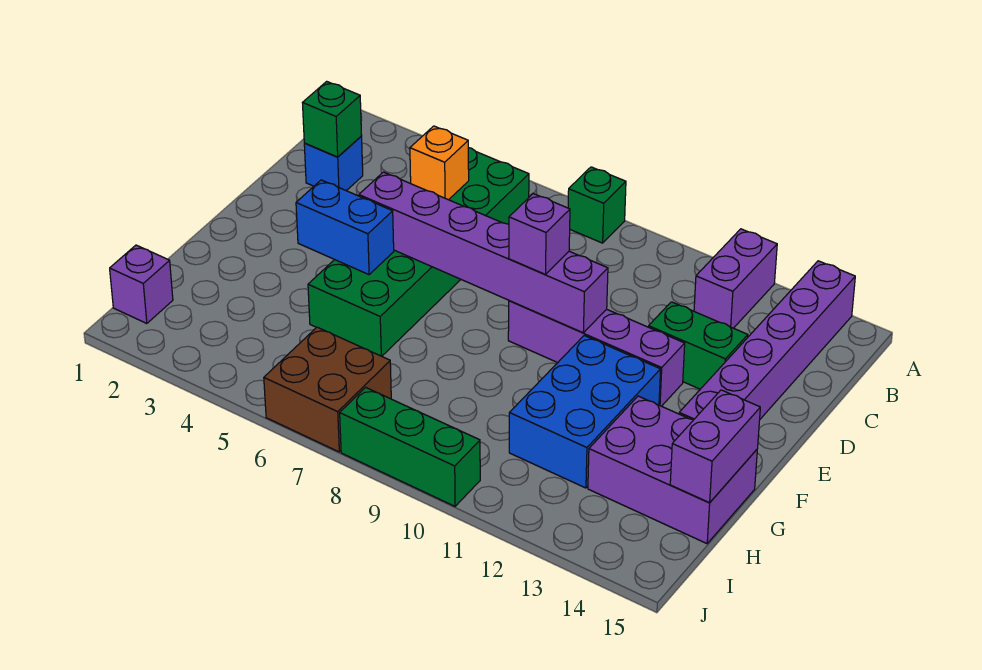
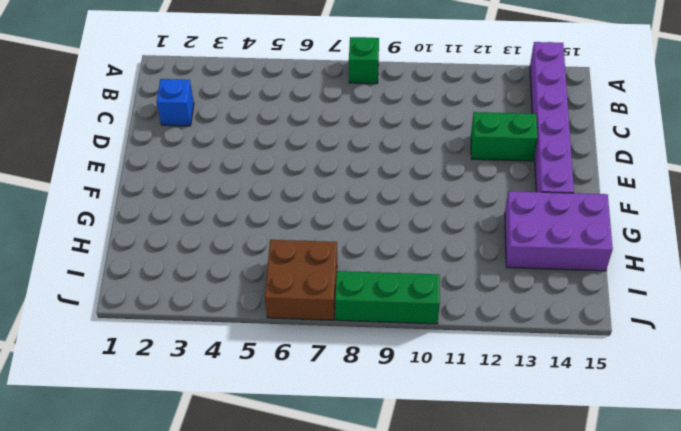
none -> purple brick A12:B12 level 1
none -> green brick B5:G6 level 1
none -> purple brick E9:E12 level 1

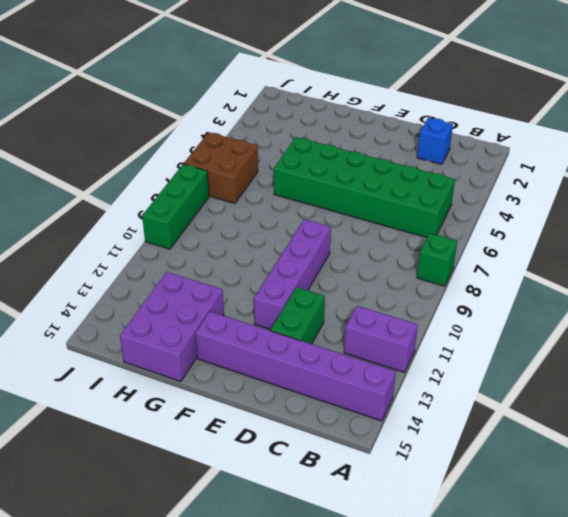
none -> blue brick F11:H12 level 1
none -> purple brick I1 level 1
none -> green brick C2 level 2

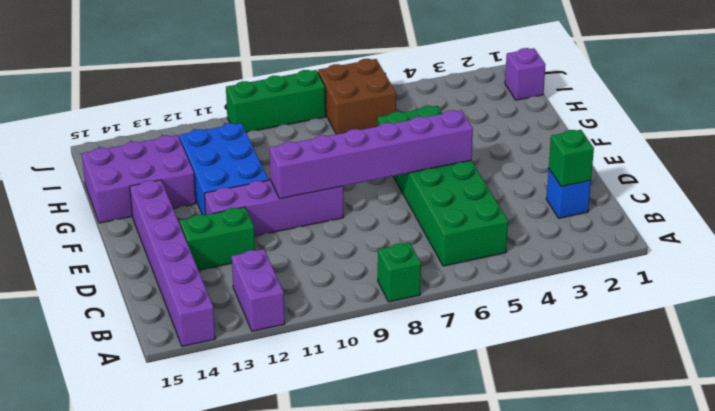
none -> orange brick C5 level 2
none -> blue brick F4:F5 level 2
none -> purple brick G15:H15 level 2

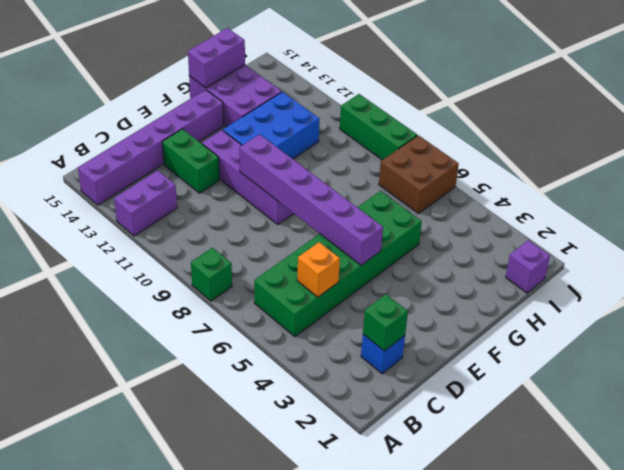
none -> blue brick F4:F5 level 2
none -> purple brick E9 level 3

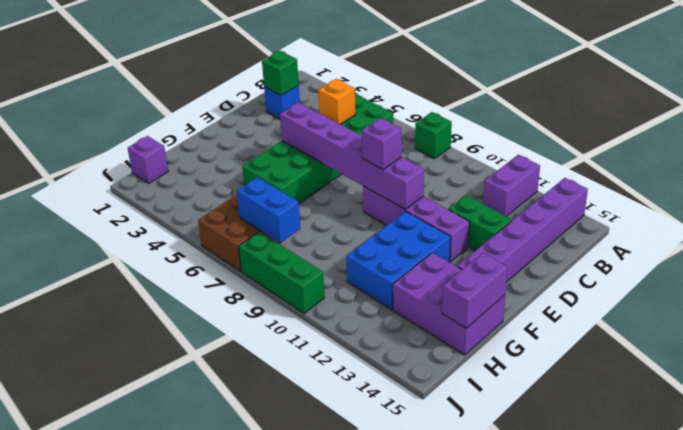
blue brick I7:I8 level 2 -> blue brick F4:F5 level 2

